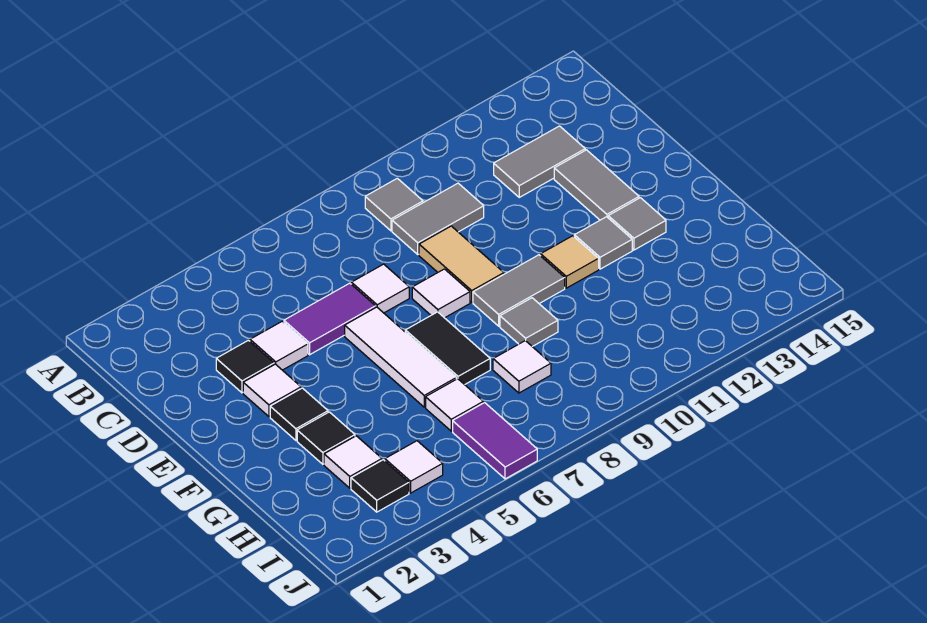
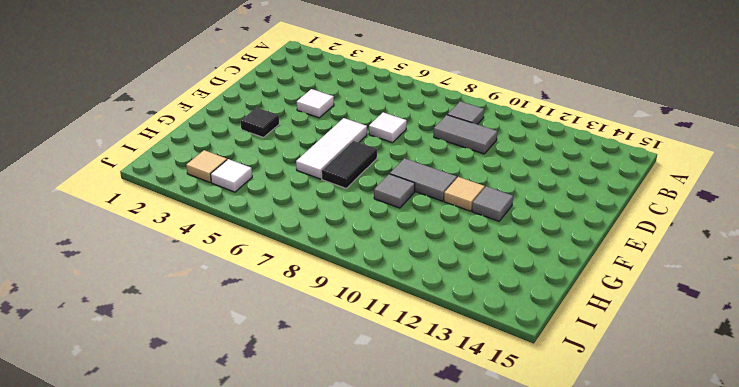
tan tile I3 level 1 -> black tile I3 level 1
none -> grey tile C12:C13 level 1
none -> black tile D3 level 1
none -> purple tile D5:D6 level 1

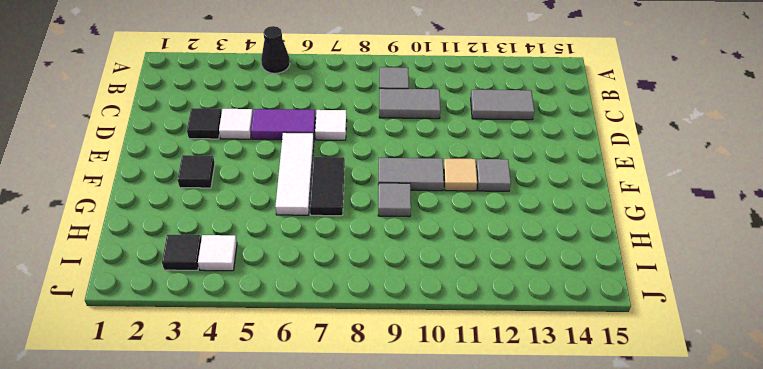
black cone A5 level 1 -> none
none -> tan tile D9:E9 level 1
none -> grey tile D13:E13 level 1
none -> white tile E3 level 1

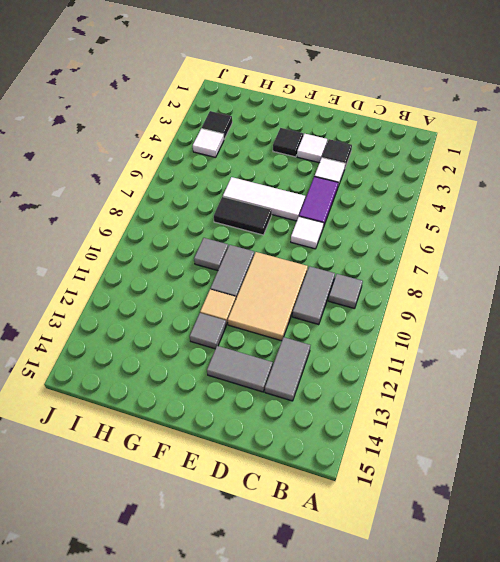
tan tile D9:E11 level 1 -> tan tile D9:E9 level 1
none -> white tile E8 level 1
none -> grey tile F13 level 1
none -> black tile G3 level 1

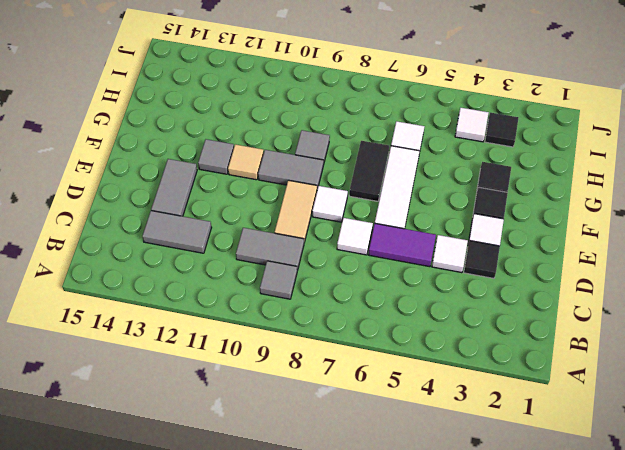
none -> grey tile F13 level 1
none -> white tile H3 level 1
none -> white tile H8 level 1

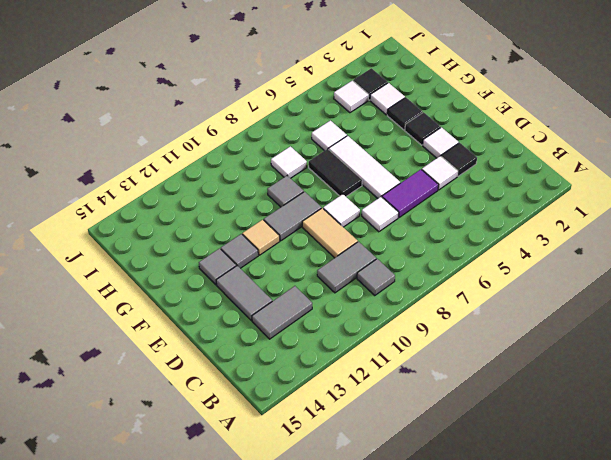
none -> purple tile I6:J6 level 1

